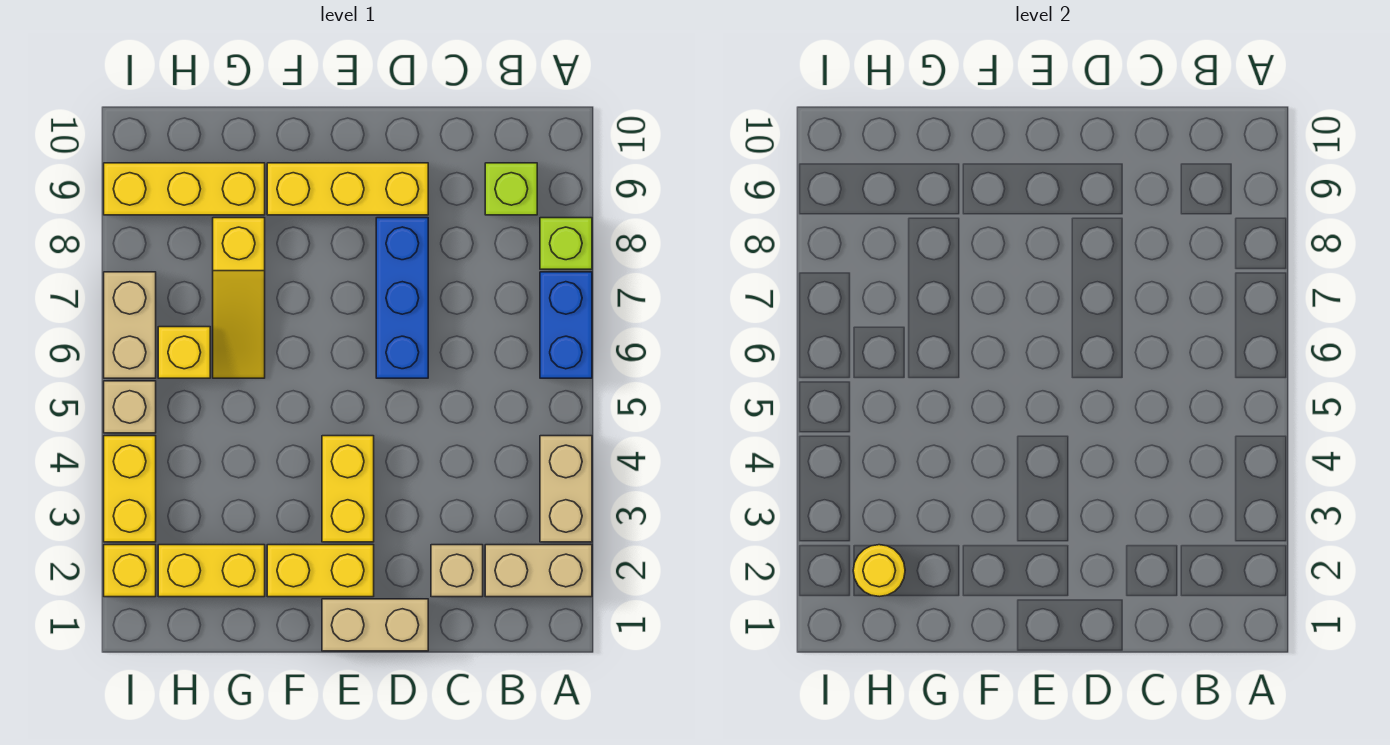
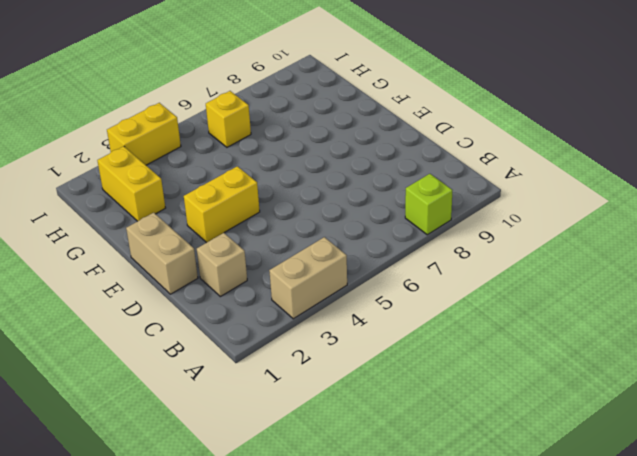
none -> tan brick A2:B2 level 1
none -> blue brick A6:A7 level 1
none -> lime brick B9 level 1

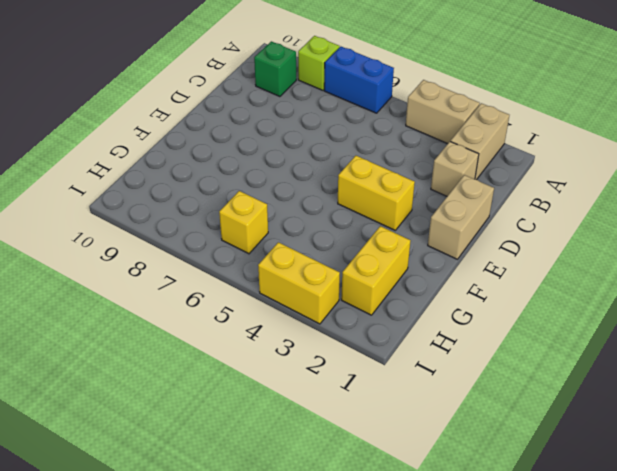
green brick B9 level 1 -> lime brick B9 level 1
none -> blue brick D6:D8 level 1
none -> yellow brick D9:F9 level 1
none -> yellow brick E2:F2 level 1

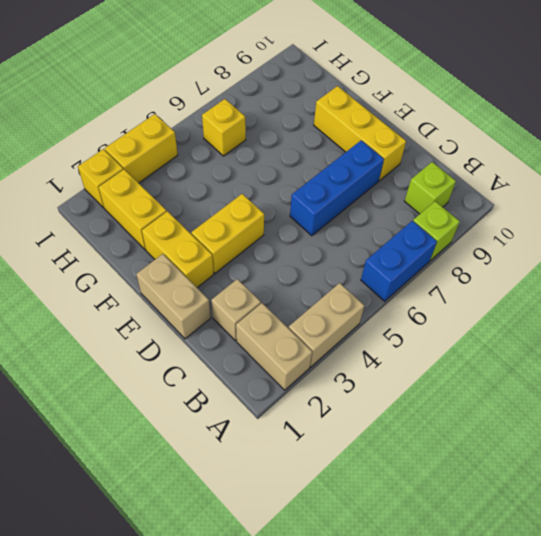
none -> yellow slope G6:G8 level 1 top 8
none -> yellow brick G9:I9 level 1
none -> tan brick I5 level 1

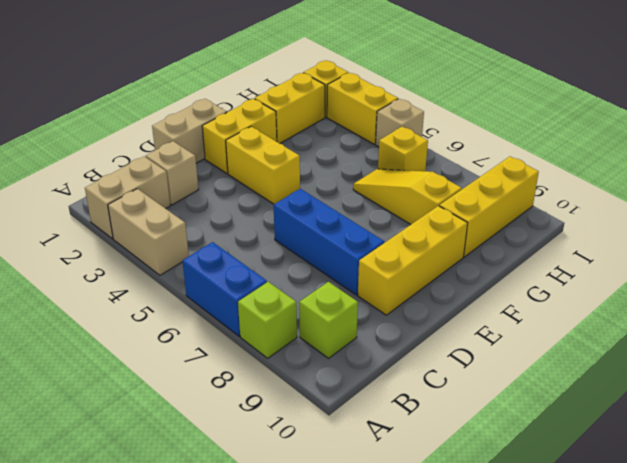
none -> tan brick I6:I7 level 1
none -> yellow round brick H2 level 2

